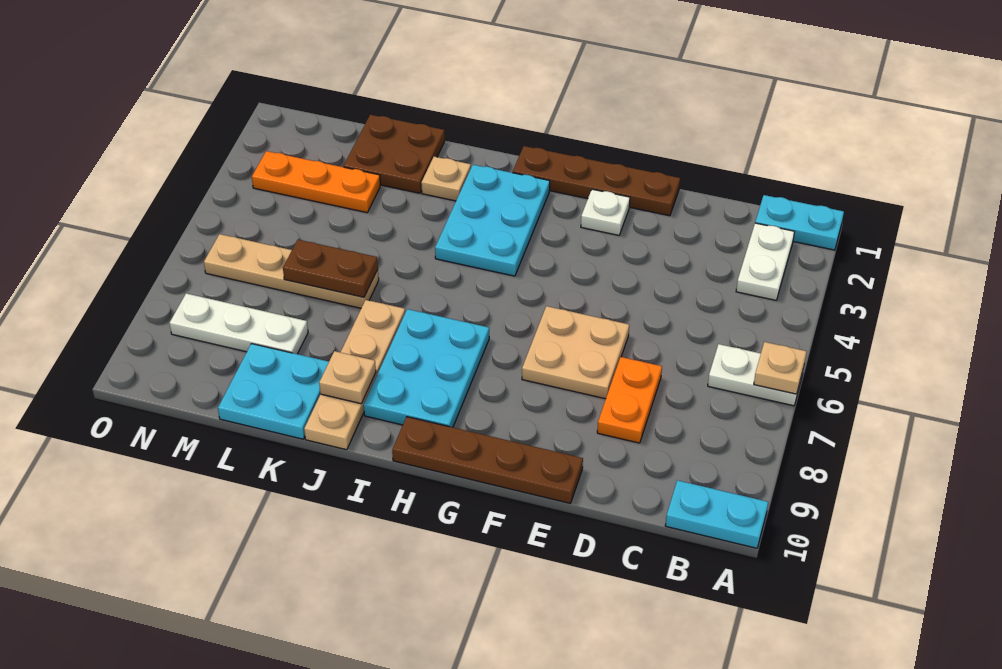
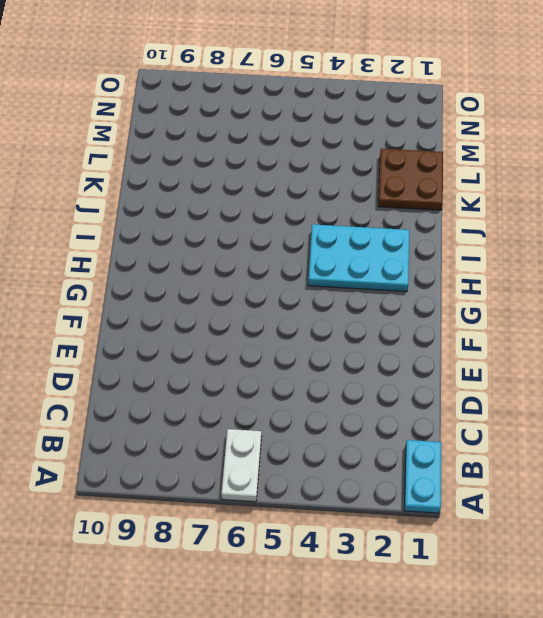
none -> cyan plate A10:B10 level 1
none -> white plate B2:B3 level 1
none -> orange plate D7:D8 level 1

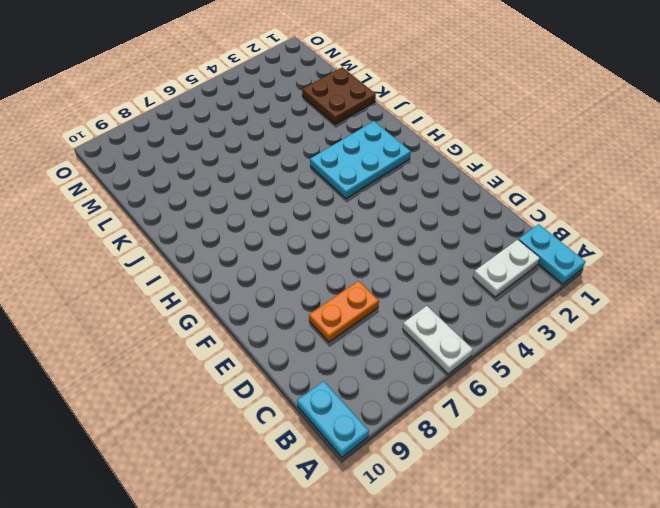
none -> brown plate E1:H1 level 1
none -> tan plate E6:F7 level 1
none -> brown plate E10:H10 level 1

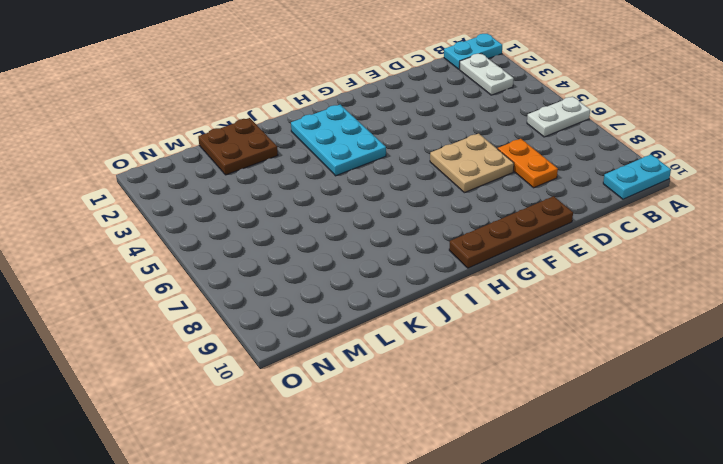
none -> brown plate E1:H1 level 1
none -> white plate F2 level 1
none -> cyan plate H7:I9 level 1

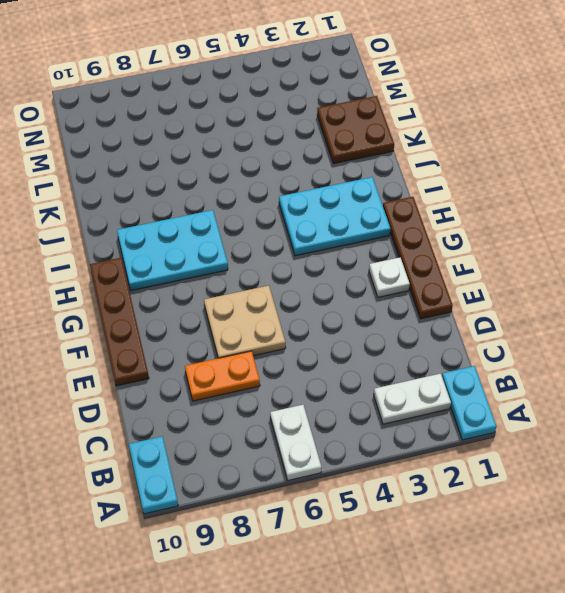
none -> tan plate J2 level 1
none -> tan plate J7:J10 level 1
none -> tan plate K6:N6 level 1

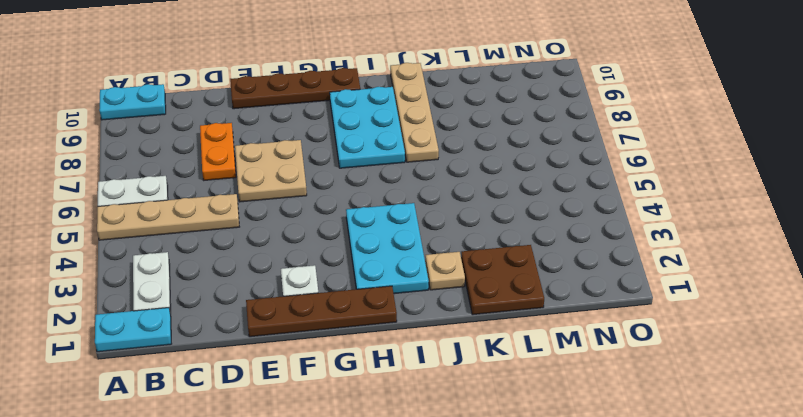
tan plate A5:D5 level 1 -> tan plate K6:N6 level 1
none -> cyan plate K9:L10 level 1
none -> orange plate L3:N3 level 1
none -> white plate L8:N8 level 1

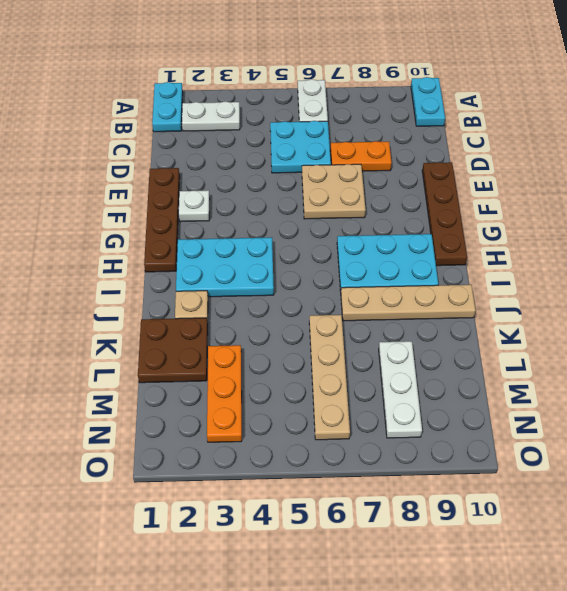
cyan plate C5:D6 level 1 -> cyan plate K9:L10 level 1
none -> tan plate A6 level 2
none -> tan plate J9 level 2
none -> brown plate K6:L6 level 2

